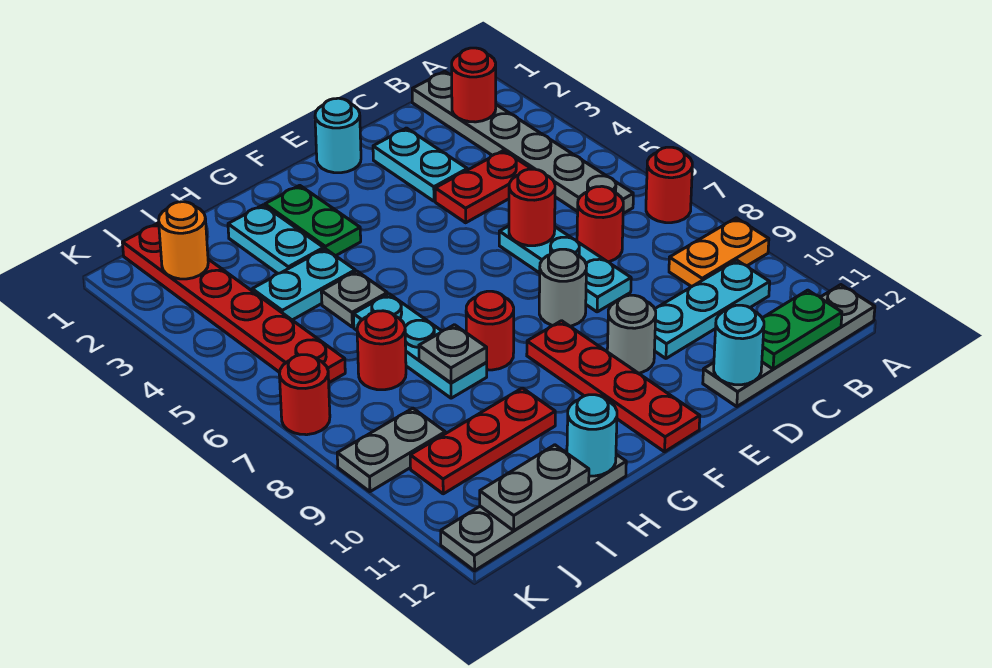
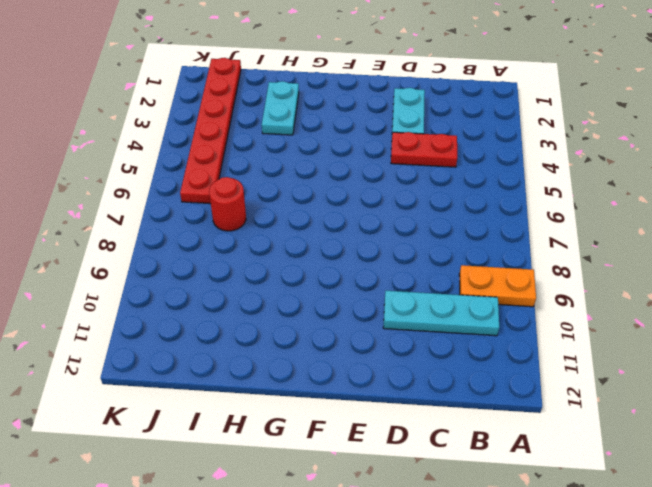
none -> red round brick A7 level 1
none -> grey plate A12:D12 level 1
none -> grey plate B1:B6 level 1
none -> red round brick C7 level 1

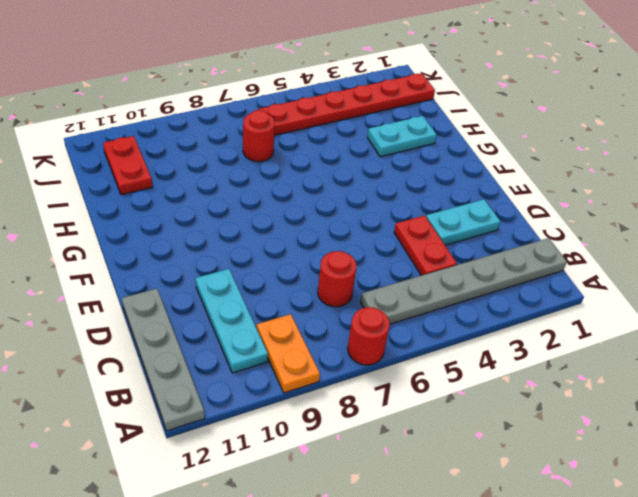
red plate I11:J11 level 1 -> none
none -> cyan plate D6:D8 level 1
none -> cyan round brick E1 level 1
none -> grey round brick E8 level 1
none -> grey round brick E10 level 1

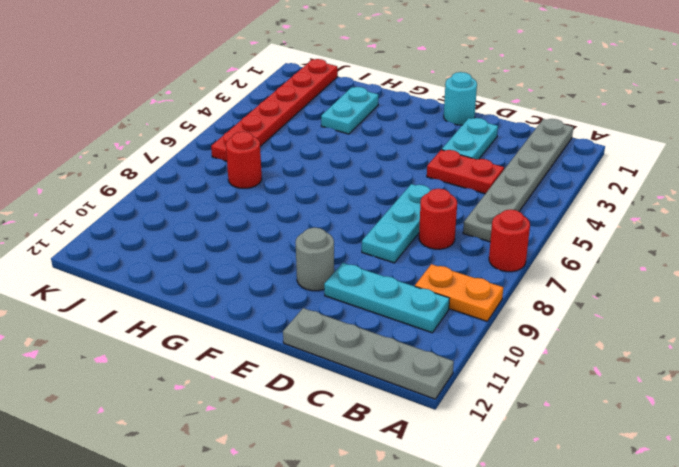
none -> grey round brick E8 level 1
none -> red plate F9:F12 level 1
none -> green plate G2:G3 level 1
none -> red round brick G8 level 1

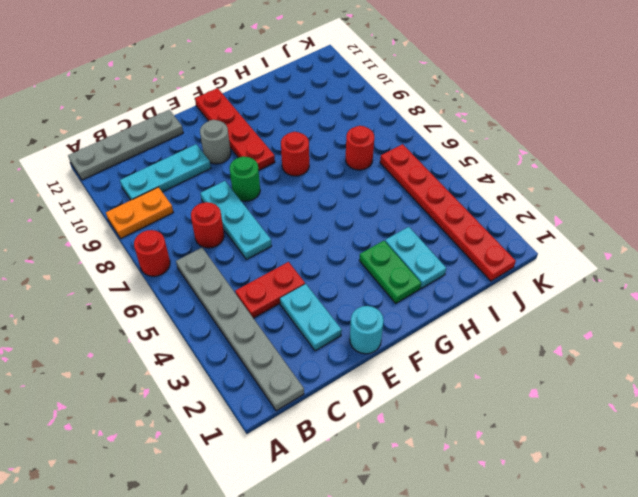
green round brick E8 level 1 -> grey round brick E8 level 1
none -> cyan plate H4:I4 level 1
none -> grey plate H5 level 1
none -> cyan plate H6:H8 level 1
none -> red plate H10:J10 level 1

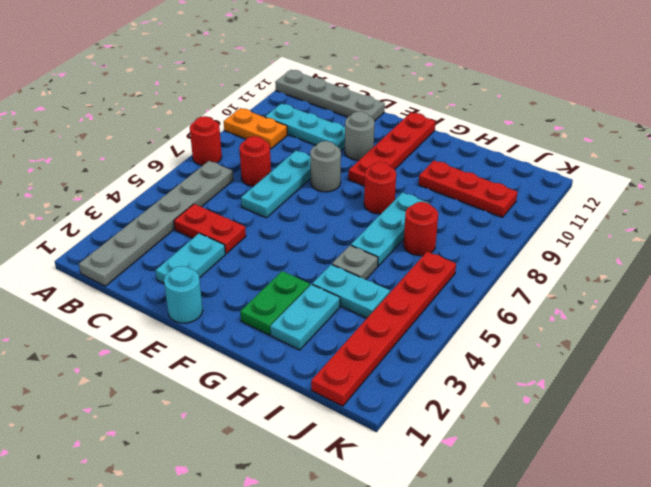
none -> grey plate H12:K12 level 1
none -> grey plate J9:K9 level 1
none -> red round brick K7 level 1
none -> red round brick B2 level 2

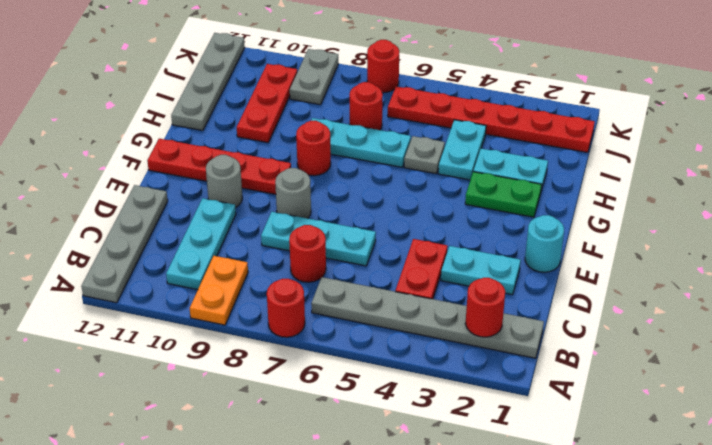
none -> green plate B12:C12 level 2
none -> red round brick D6 level 2
none -> cyan round brick D12 level 2
none -> grey plate H8 level 2

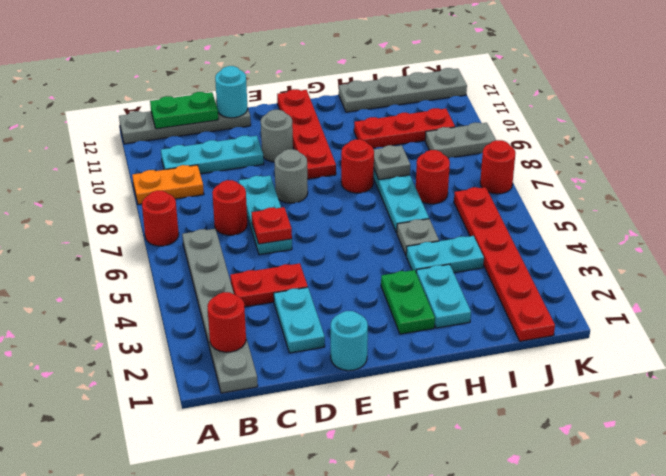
red plate D6 level 2 -> red round brick D6 level 2
none -> cyan round brick H12 level 2
none -> grey plate I12:J12 level 2
none -> orange round brick J2 level 2

